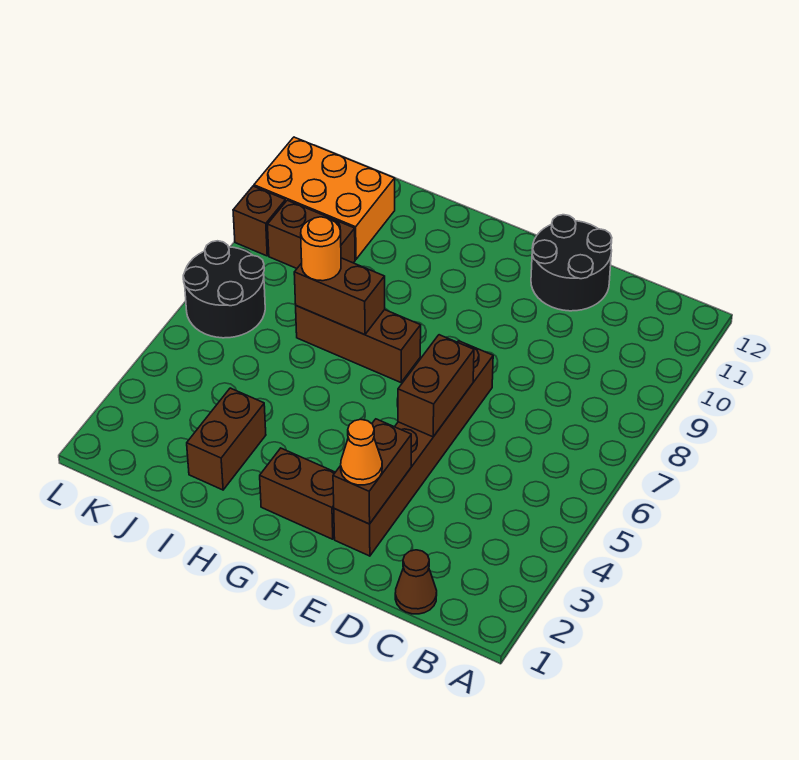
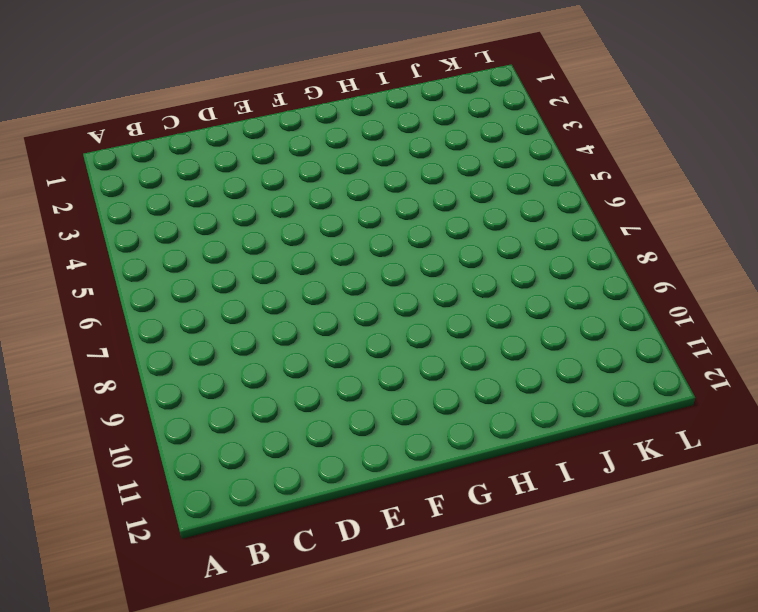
none -> brown cone C1 level 1
none -> black round brick D11:E12 level 1
none -> brown brick E2:E7 level 1

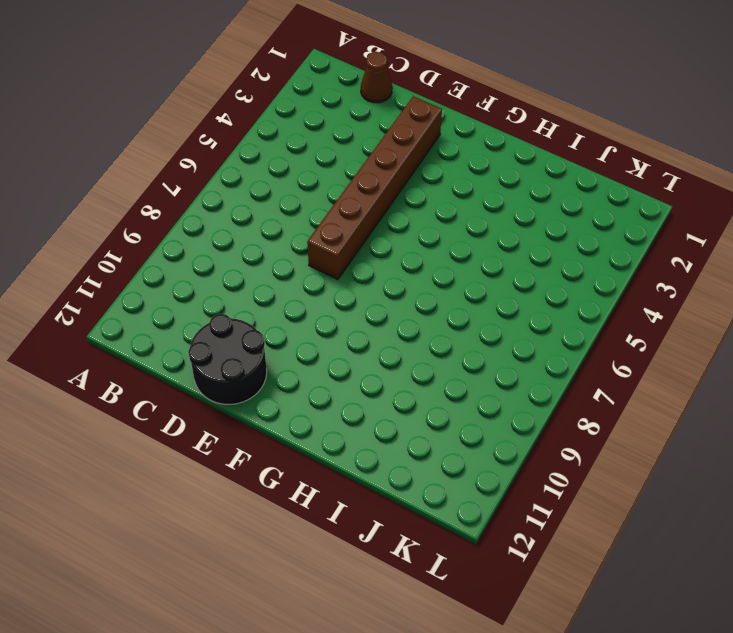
none -> brown brick F2:G2 level 1
none -> brown brick G7:I7 level 1
none -> brown brick I2:I3 level 1

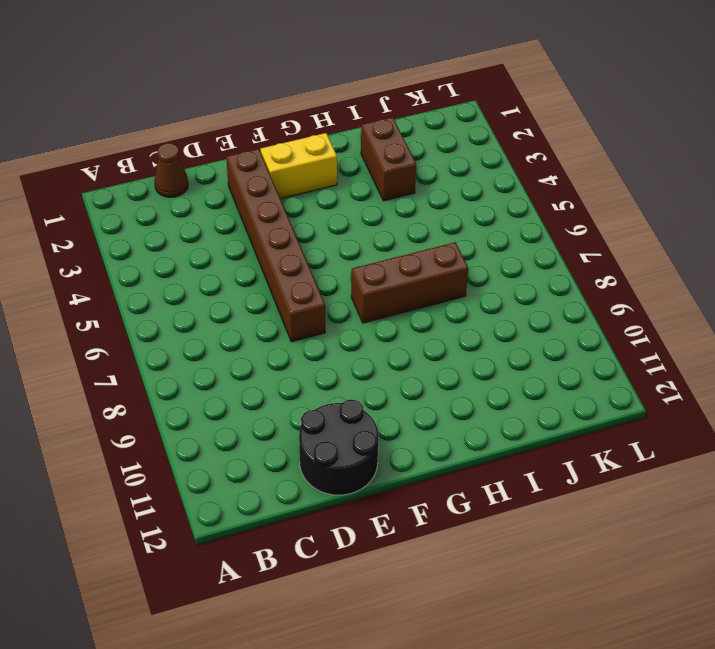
yellow brick F2:G2 level 1 -> brown brick F2:G2 level 1
none -> brown brick J9:K9 level 1
none -> orange brick J10:L11 level 1
none -> black round brick K6:L7 level 1

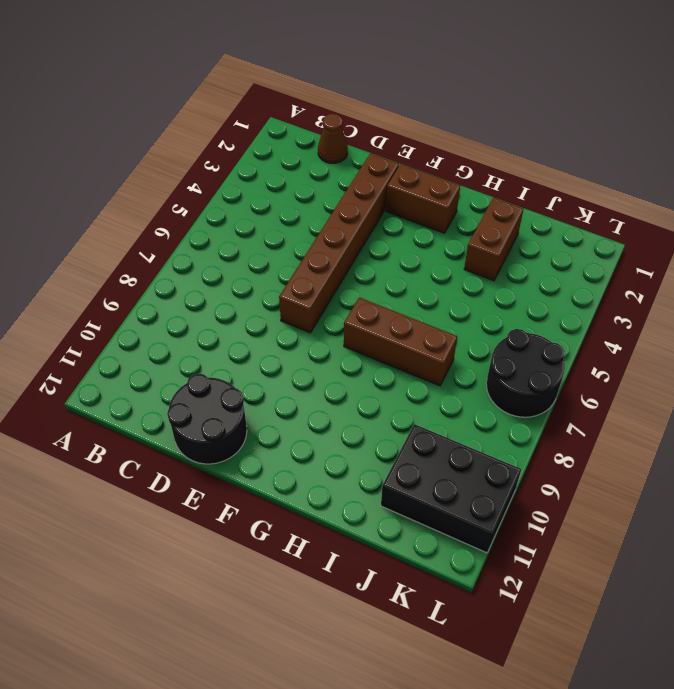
black brick J10:L11 level 1 -> orange brick J10:L11 level 1
none -> brown brick J9:K9 level 1
none -> brown brick L9 level 1
none -> brown brick E2:E3 level 2

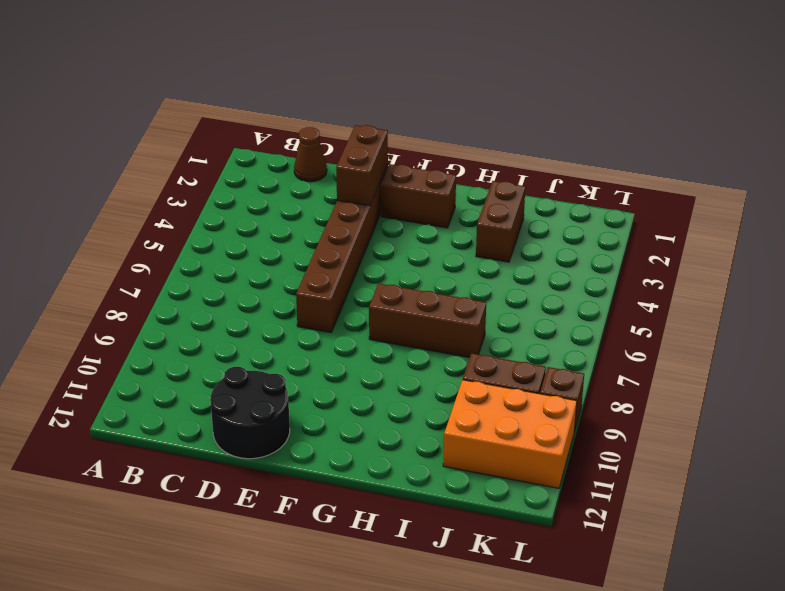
none -> black round brick K6:L7 level 1
none -> brown brick E5:E6 level 2
none -> brown brick H7:I7 level 2

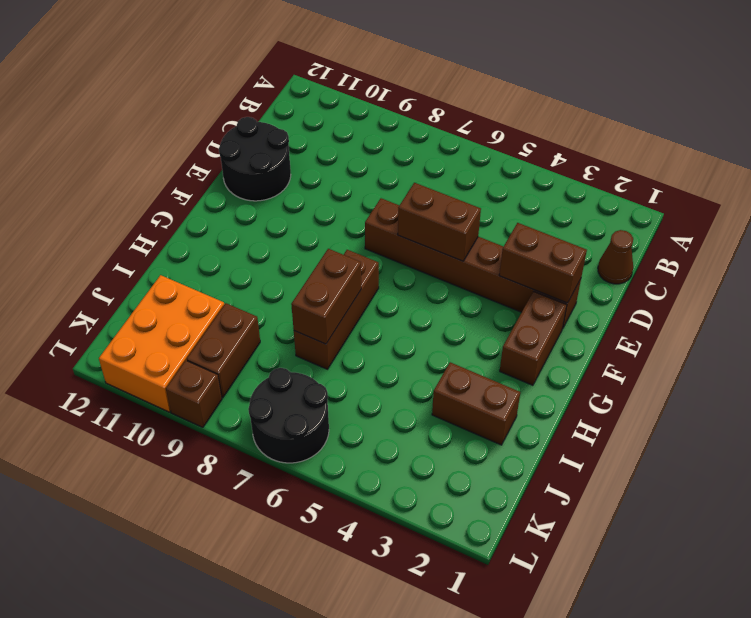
none -> orange cone E2 level 3
none -> orange round brick I7 level 3

